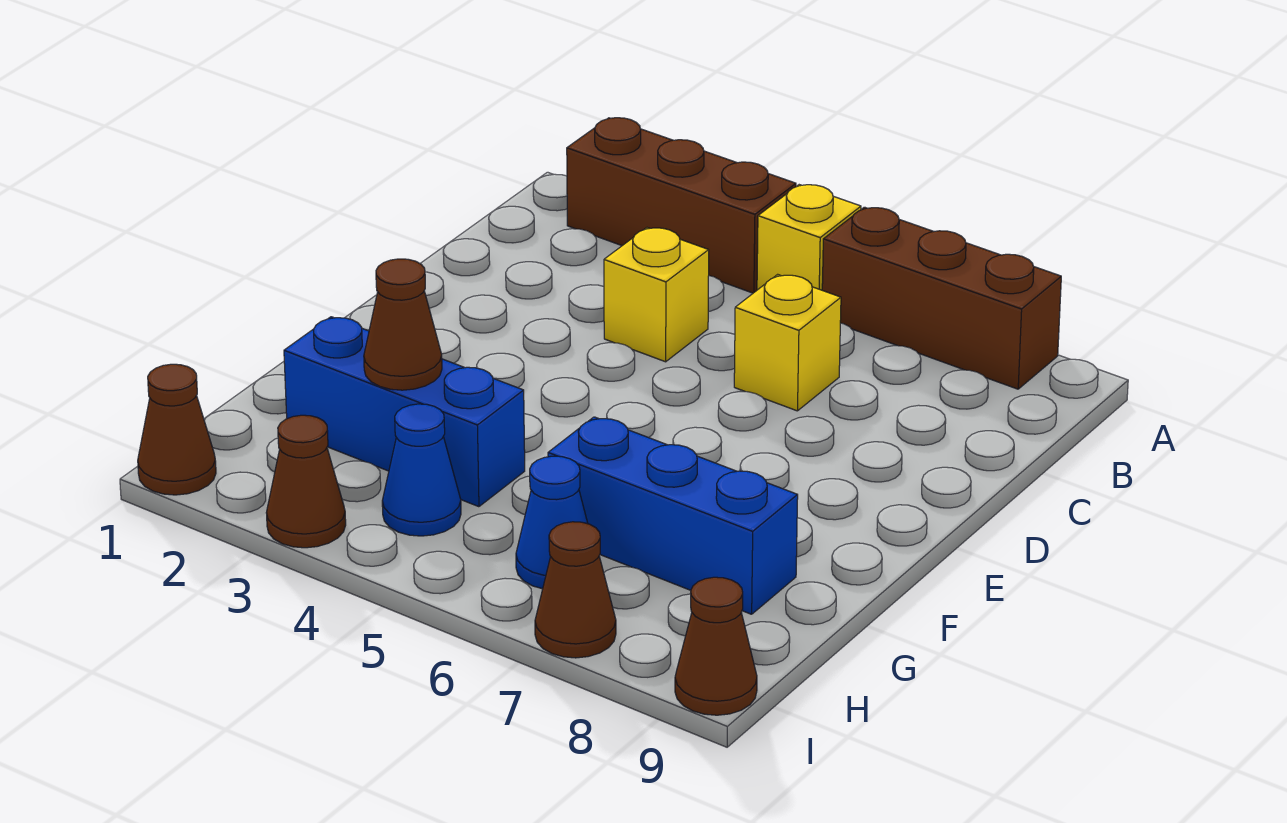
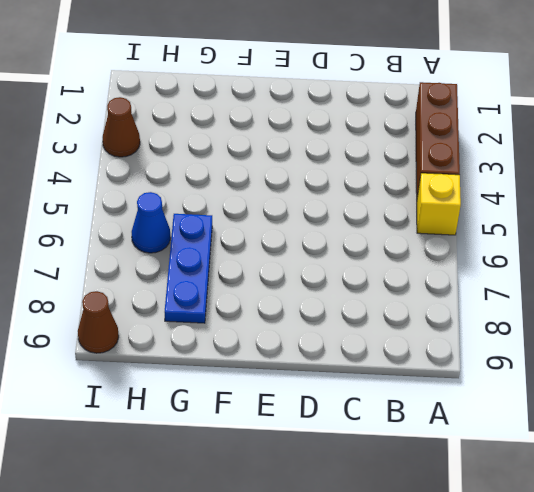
blue plate G6:G8 level 1 -> blue brick G6:G8 level 1
none -> brown brick A6:A8 level 1
none -> yellow brick C4 level 1
none -> yellow brick C6 level 1

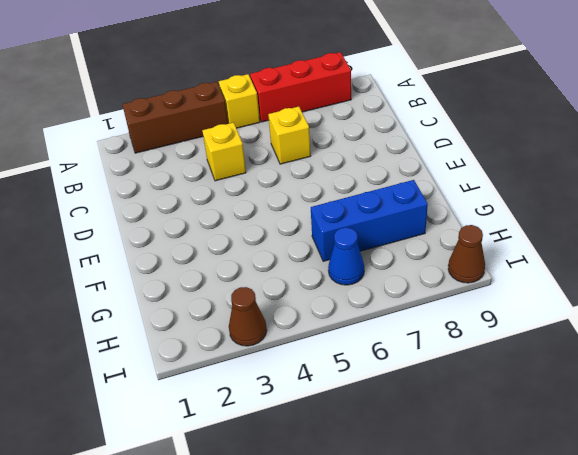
red brick A6:A8 level 1 -> brown brick A6:A8 level 1
none -> blue brick G2:G4 level 1
none -> blue cone H4 level 1
none -> brown cone I1 level 1

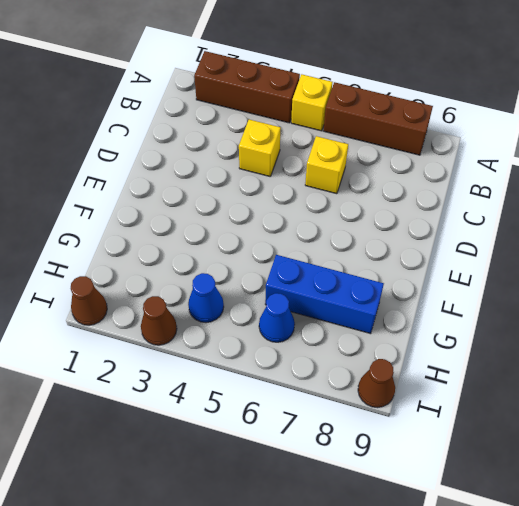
none -> blue brick G2:G4 level 1
none -> brown cone I7 level 1
none -> brown cone G3 level 2

